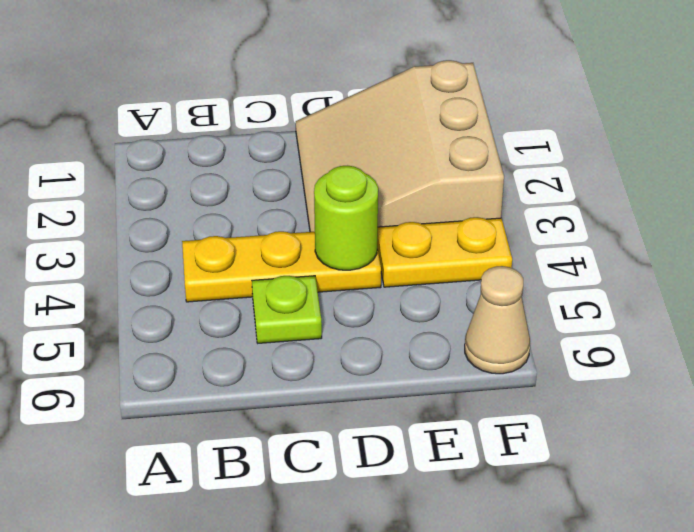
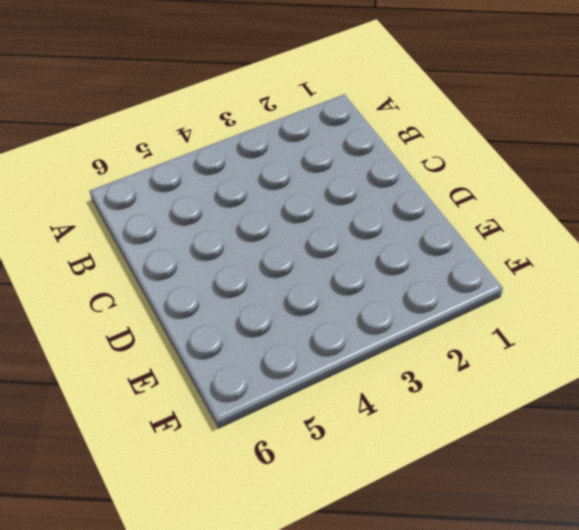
none -> yellow plate B4:D4 level 1
none -> lime plate C5 level 1

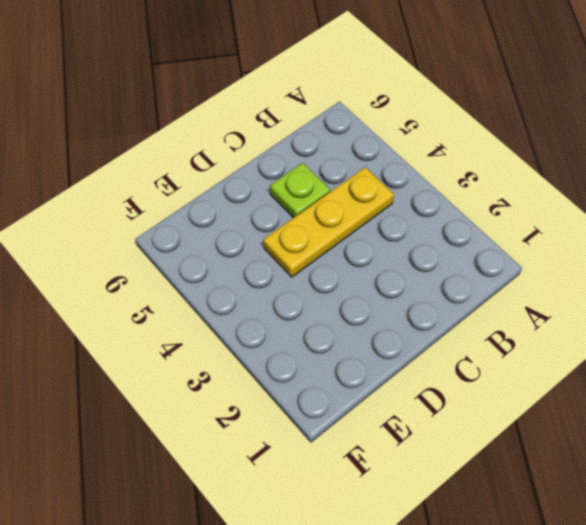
none -> tan slope D1:F3 level 1 top F
none -> yellow plate E4:F4 level 1

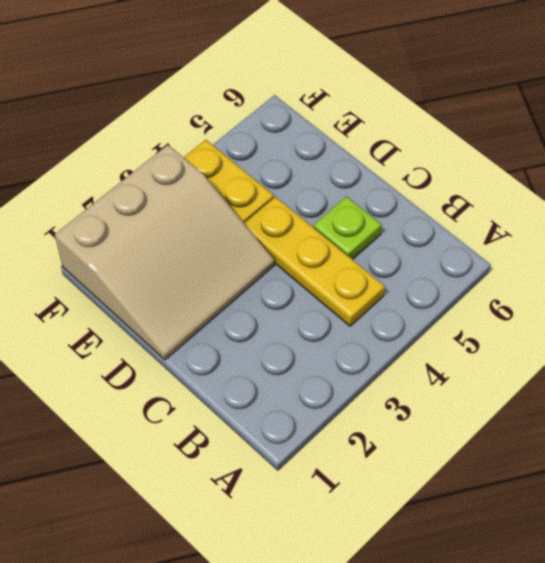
none -> tan cone F6 level 1
none -> lime round brick D4 level 2

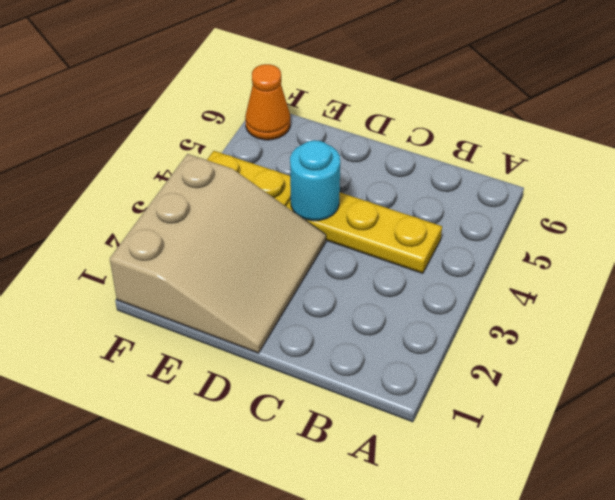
cyan round brick D4 level 2 -> lime round brick D4 level 2
orange cone F6 level 1 -> tan cone F6 level 1
none -> lime plate C5 level 1

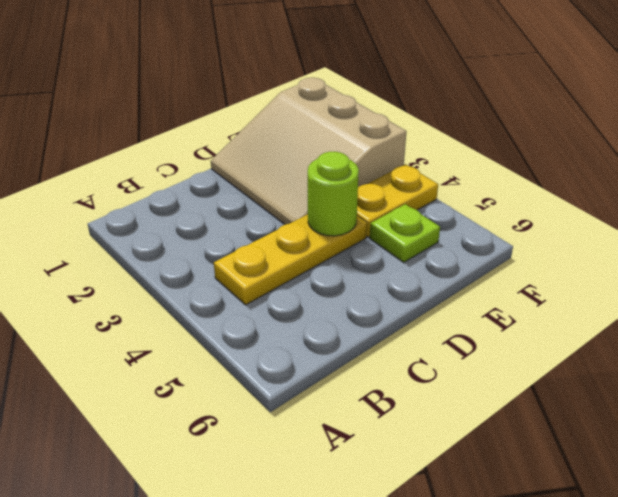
lime plate E5 level 1 -> lime plate C5 level 1
none -> tan cone F6 level 1

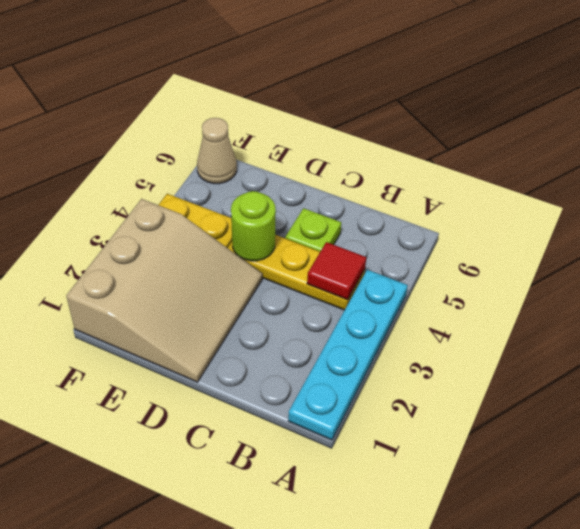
cyan plate A1:A4 level 1 -> none
red tile B4 level 2 -> none

